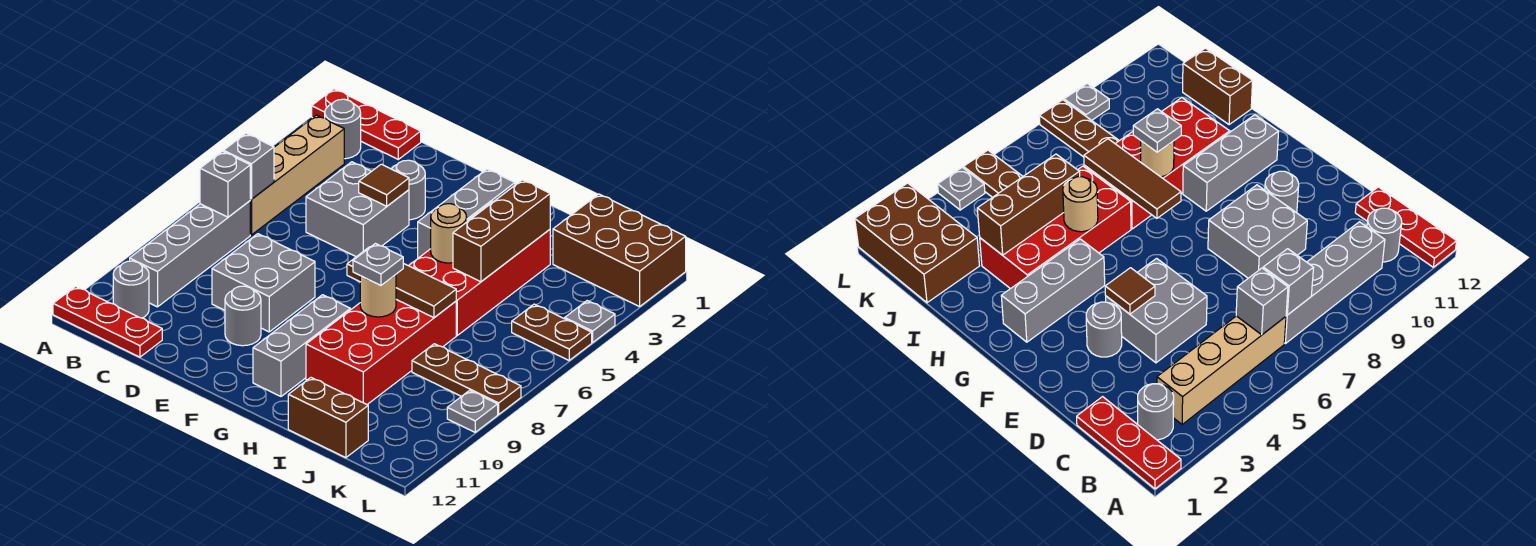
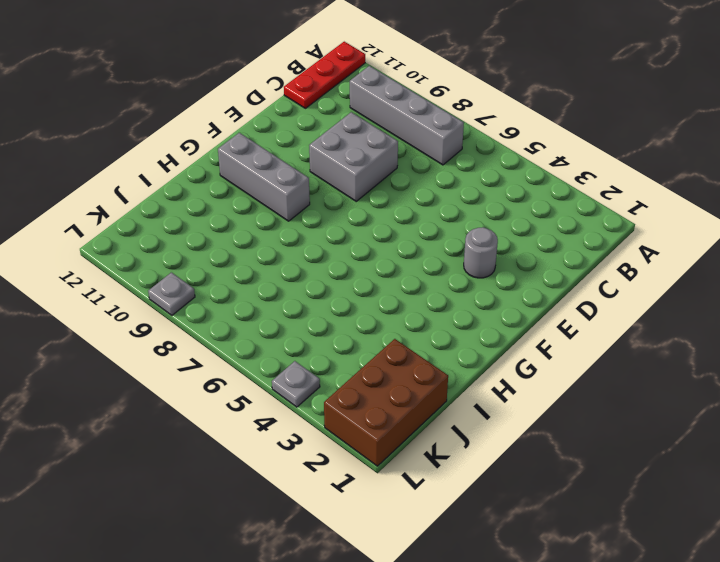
none -> red plate A1:C1 level 1
none -> grey round brick B2 level 1
none -> tan brick B3:B6 level 1

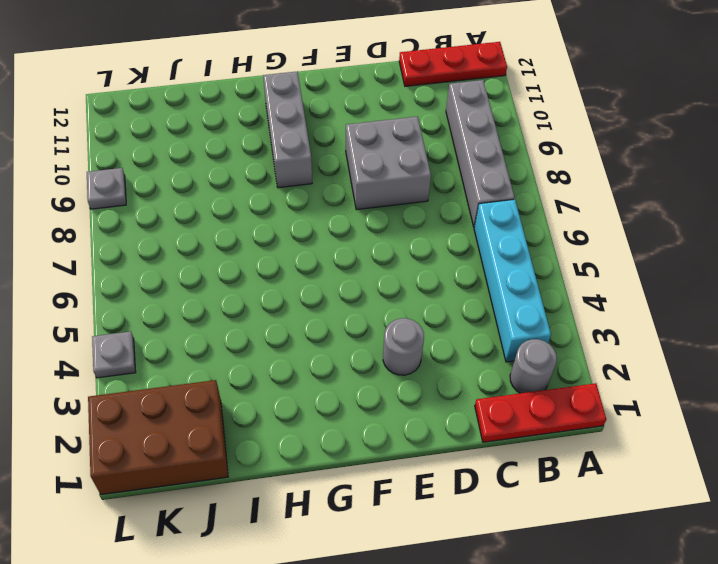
cyan brick B3:B6 level 1 -> tan brick B3:B6 level 1
none -> grey round brick B11 level 1
none -> grey brick D4:E5 level 1
none -> grey round brick E10 level 1

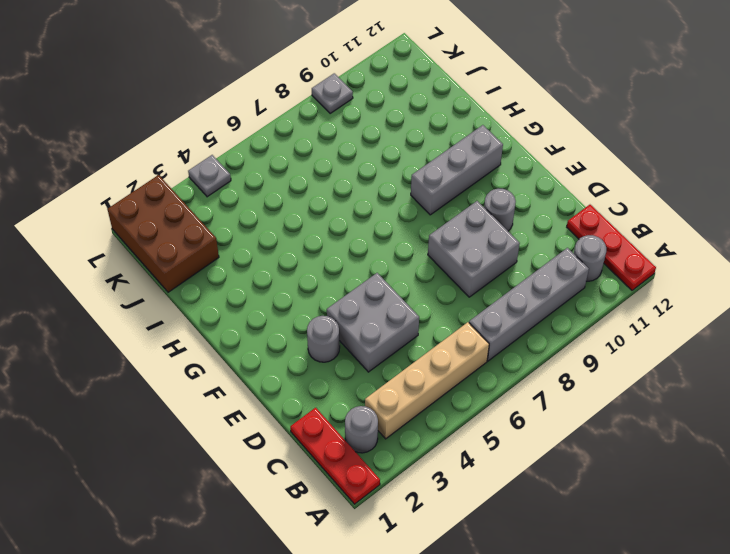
none -> grey brick G2:G4 level 1
none -> red brick H3:I6 level 1
none -> red brick H7:I10 level 1

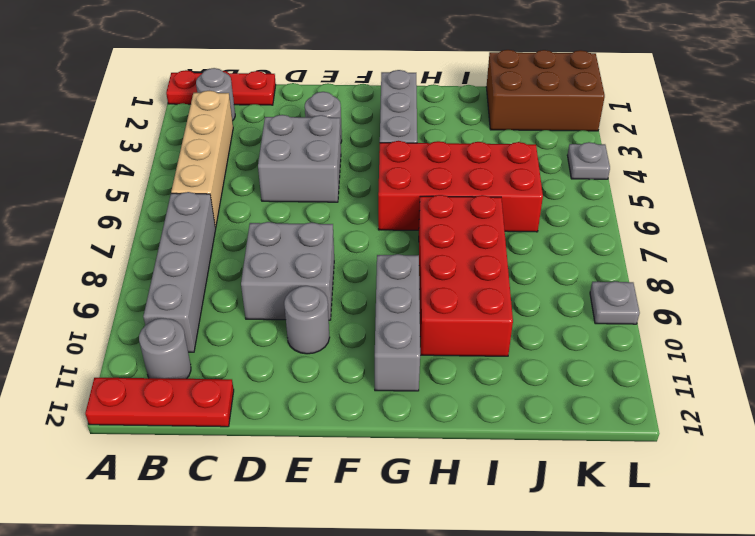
red brick G5:J6 level 1 -> red brick H3:I6 level 1
none -> brown brick I12:J12 level 1
none -> brown plate J8:L8 level 1
none -> brown plate K5:L5 level 1

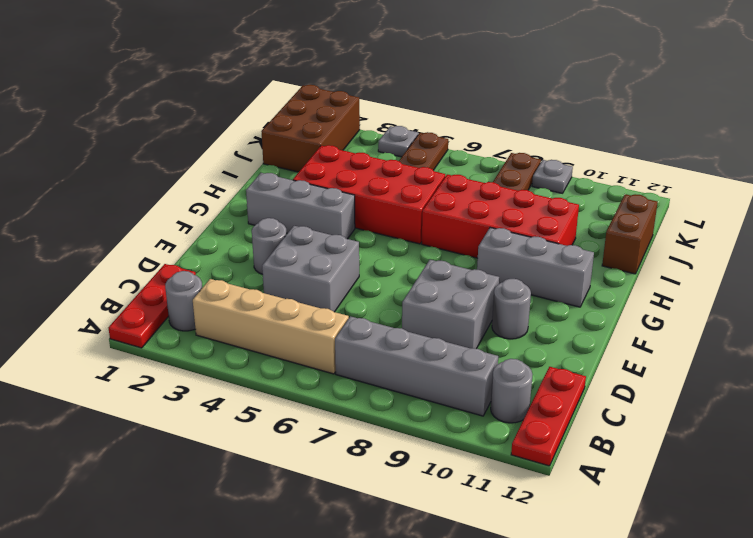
none -> grey brick B6 level 2
none -> grey brick B7 level 2
none -> brown tile E4 level 2

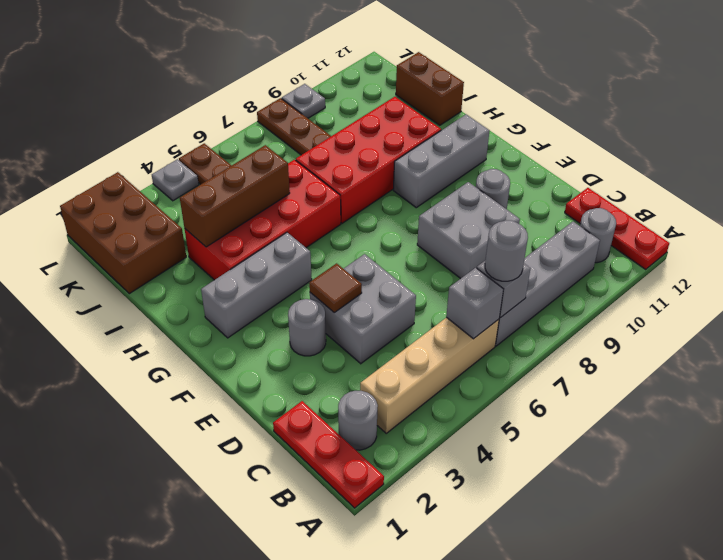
grey round brick B7 level 3 -> none
none -> brown tile G7:I7 level 2
none -> tan round brick H5 level 2
none -> tan round brick H8 level 2

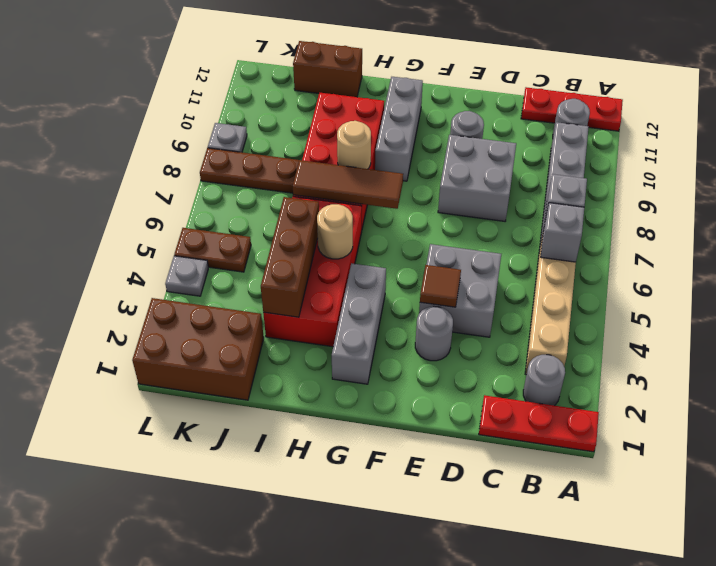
none -> grey plate H8 level 3

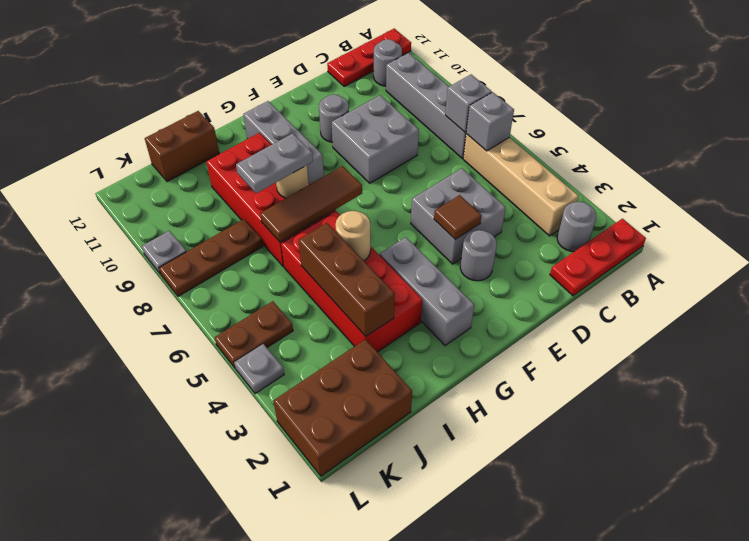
grey plate H8:I8 level 3 -> grey plate H8 level 3

